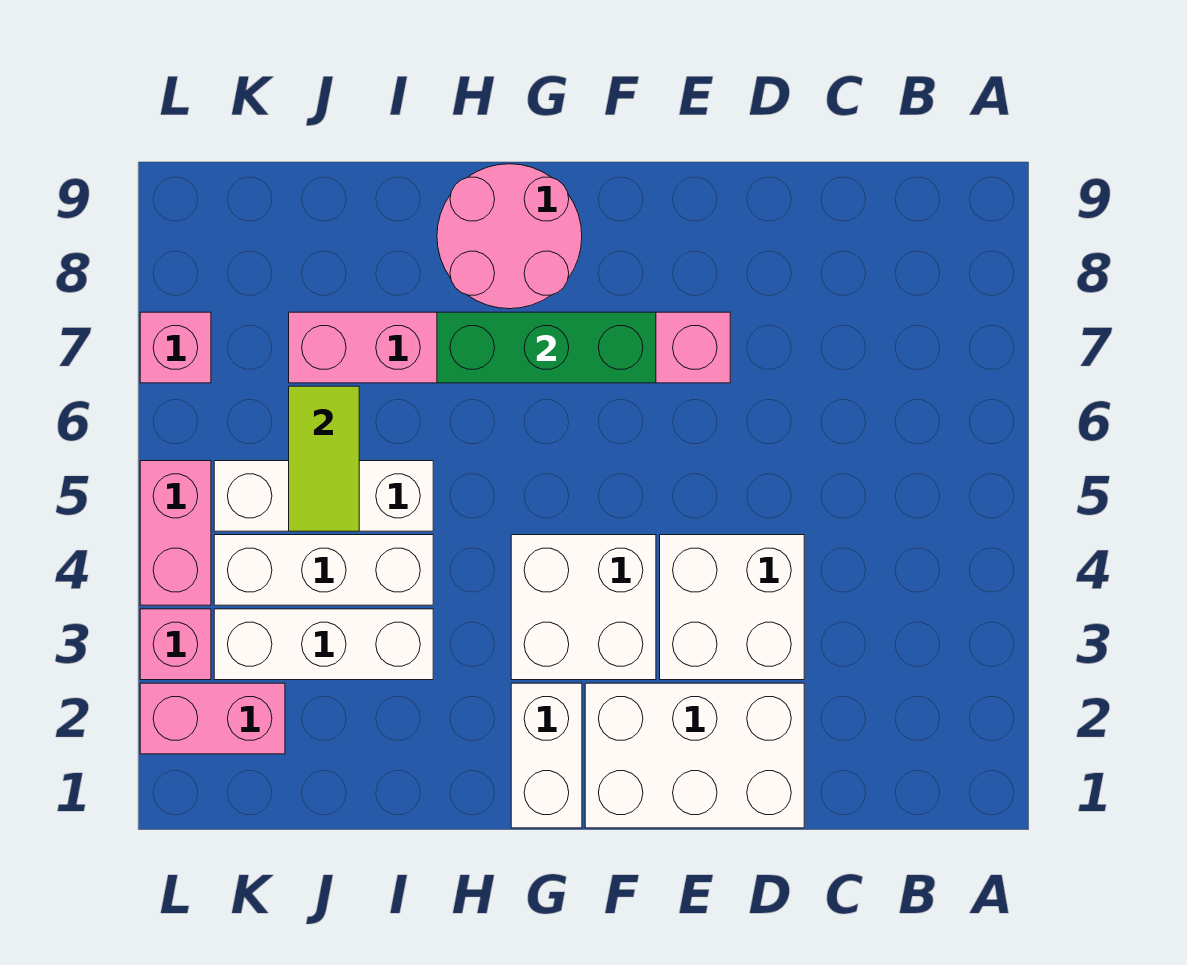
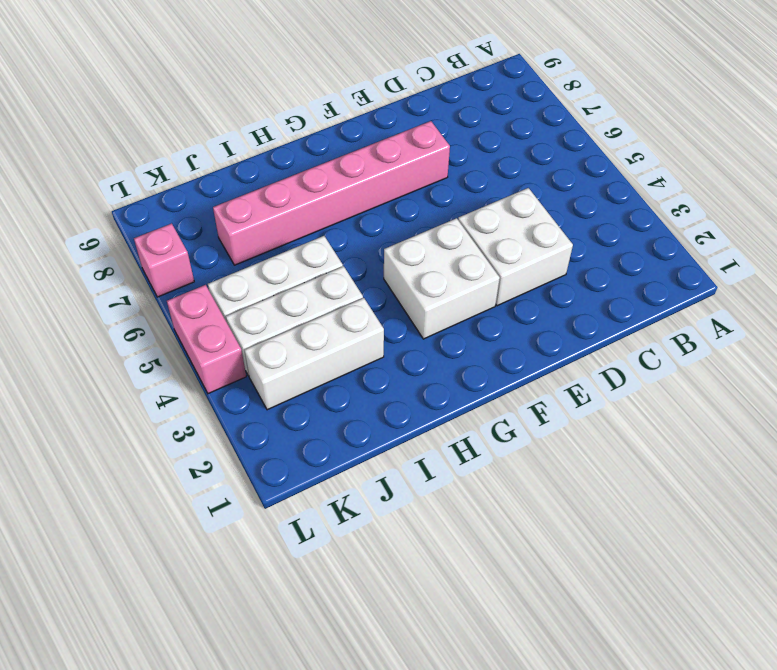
none -> white brick D1:F2 level 1
none -> white brick G1:G2 level 1
none -> pink round brick G8:H9 level 1

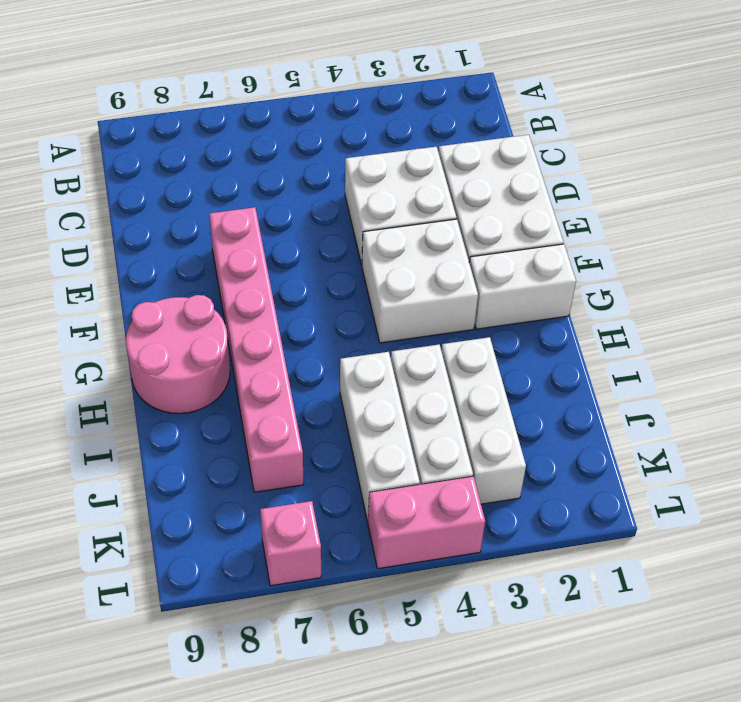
none -> pink brick K2:L2 level 1
none -> pink brick L3 level 1
none -> green brick F7:H7 level 2

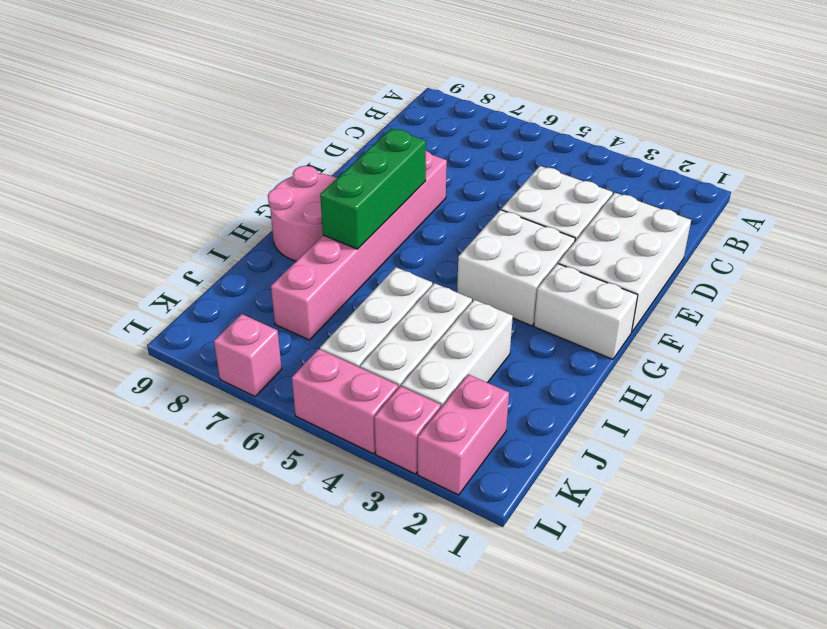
none -> lime tile J5:J6 level 2

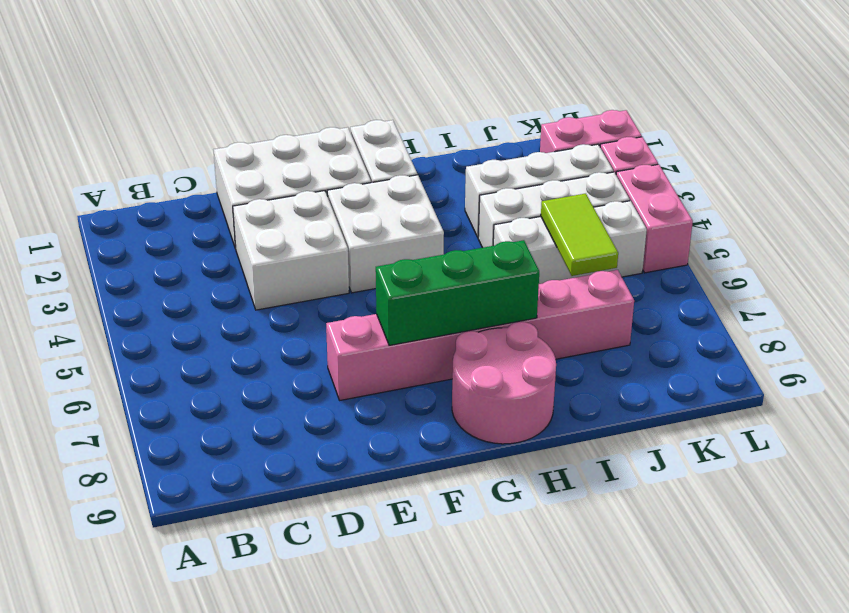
none -> pink brick L7 level 1

